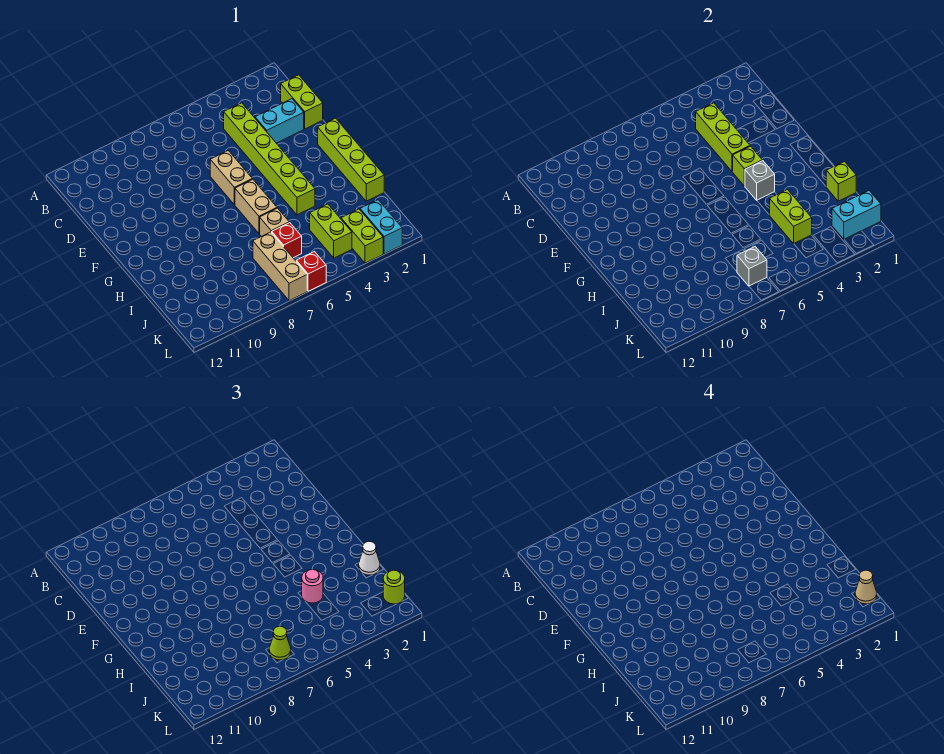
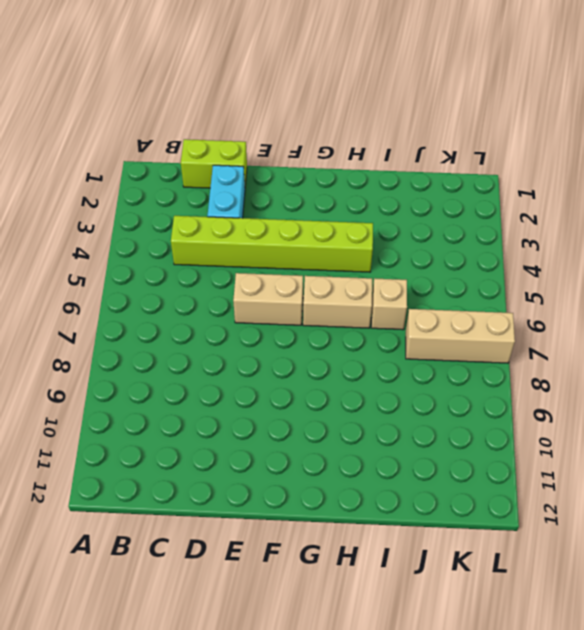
none -> lime brick F1:I1 level 1
none -> lime brick J4:K4 level 1
none -> red brick J6 level 1

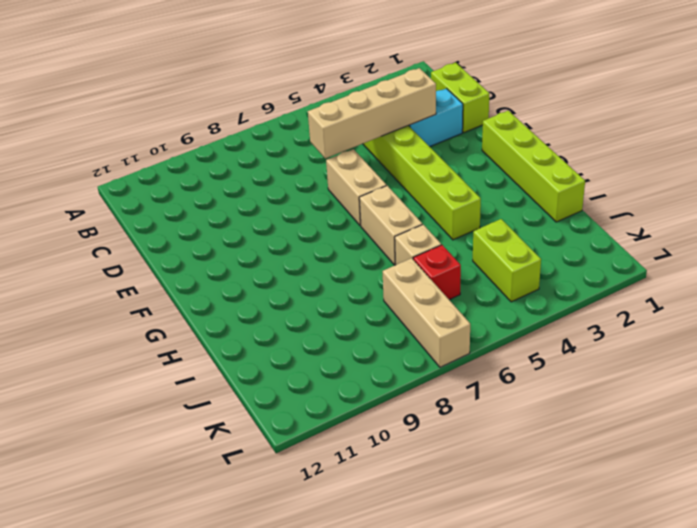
tan brick D3:D6 level 2 -> lime brick C4:E4 level 2
none -> cyan brick K2:L2 level 1
none -> lime brick K3:L3 level 1
none -> red brick L6 level 1

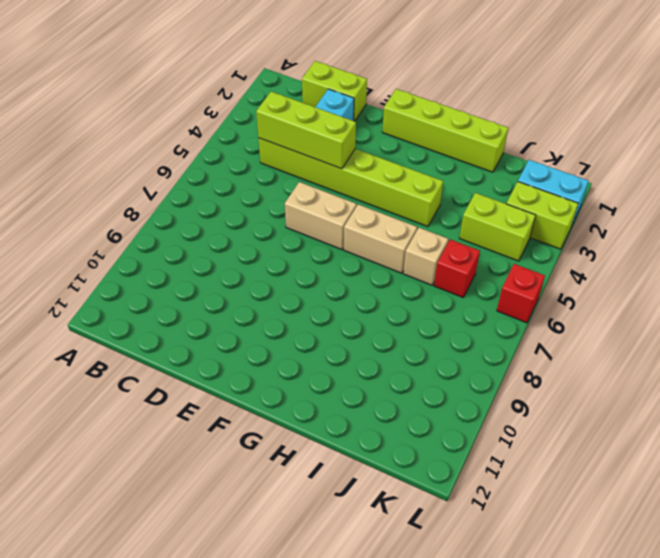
none -> tan brick J7:L7 level 1
none -> lime brick F4 level 2
none -> grey brick G4 level 2

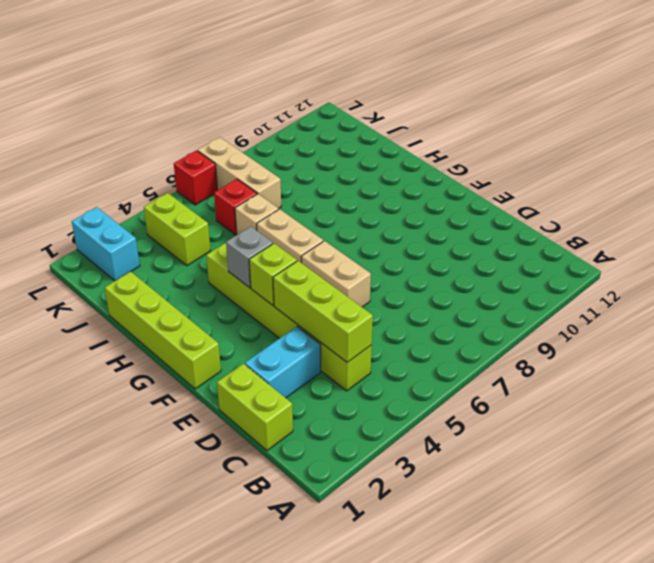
none -> lime brick K3:L3 level 1
none -> lime brick I1 level 2
none -> lime brick I4:J4 level 2

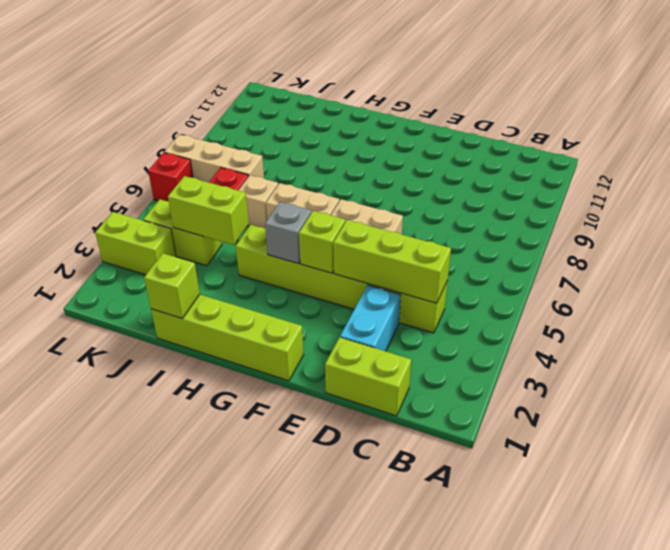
none -> cyan brick K2:L2 level 1
none -> cyan brick K1:K2 level 2
none -> grey brick K7 level 2

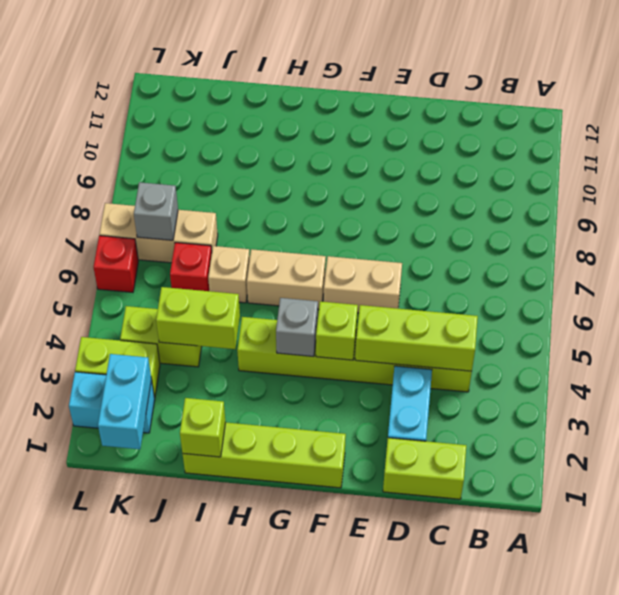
none -> white cone I1 level 3
none -> pink round brick I4 level 3
none -> lime round brick K1 level 3

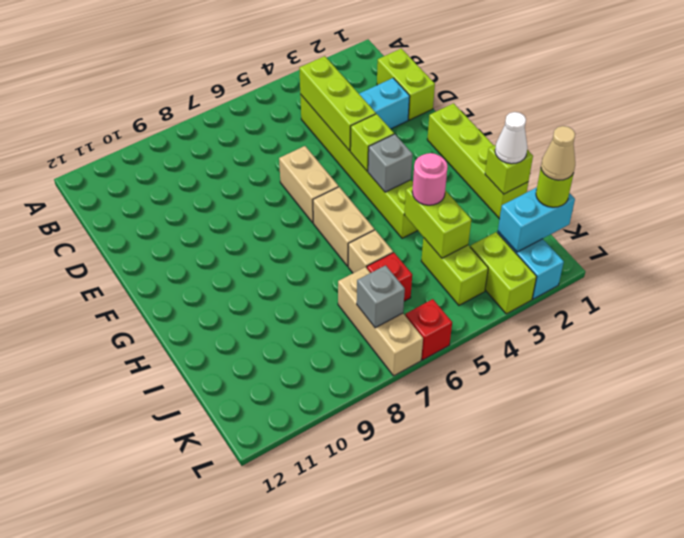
none -> lime cone K7 level 3

